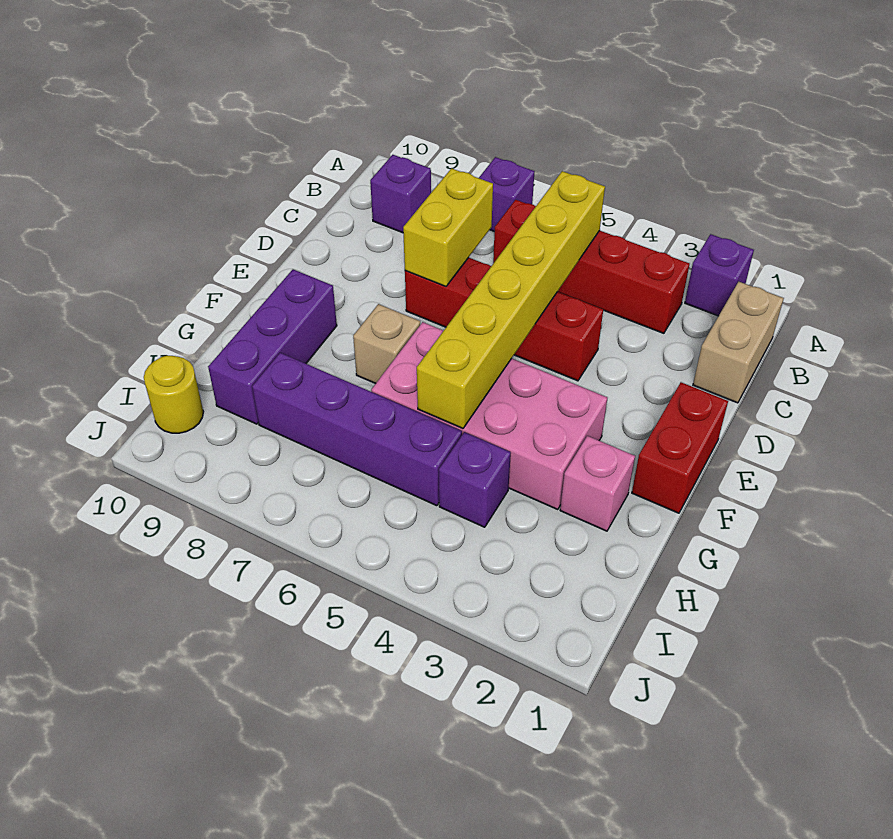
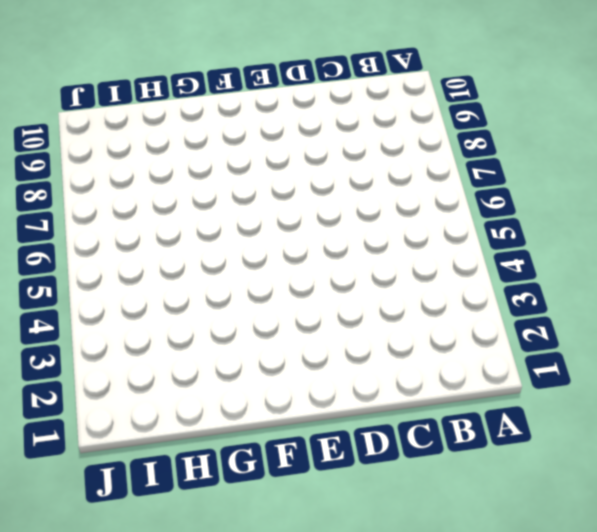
none -> purple brick A2 level 1
none -> purple brick A7 level 1
none -> tan brick B1:C1 level 1

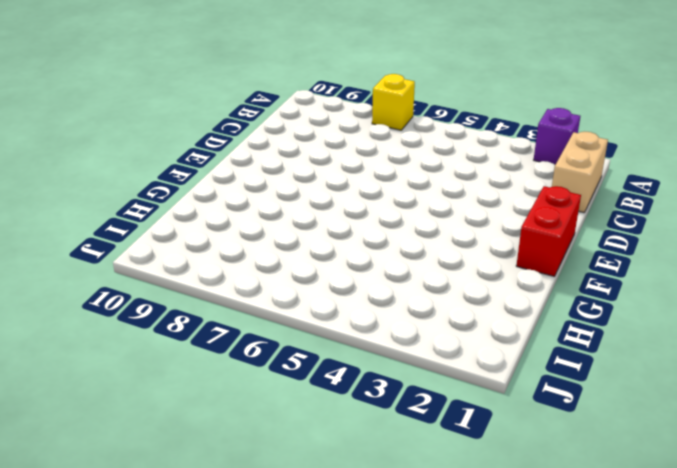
yellow brick A7 level 1 -> purple brick A7 level 1
none -> red brick B3:B6 level 1
none -> purple brick B9 level 1
none -> red brick D4:D7 level 1

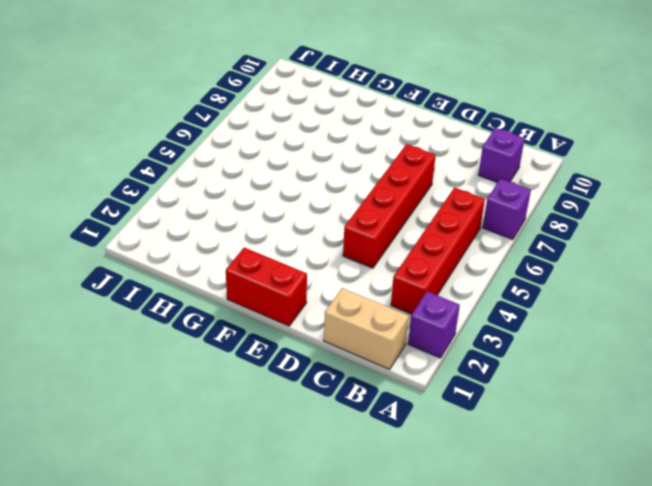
none -> pink brick F3:G6 level 1
none -> tan brick F7 level 1
none -> purple brick F9:H9 level 1

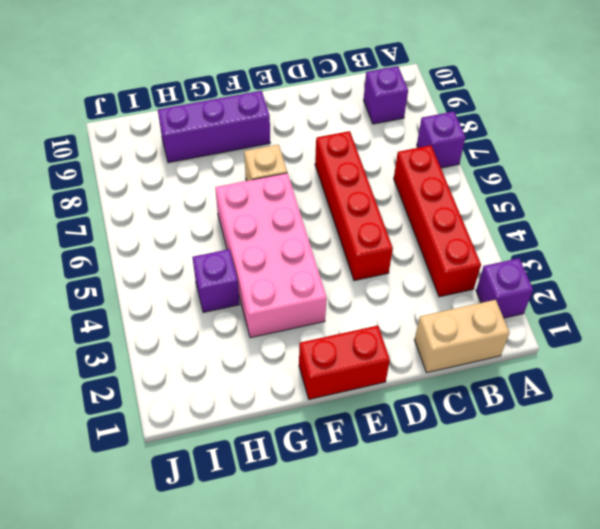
none -> pink brick G2 level 1
none -> purple brick H5:H8 level 1
none -> yellow round brick I10 level 1

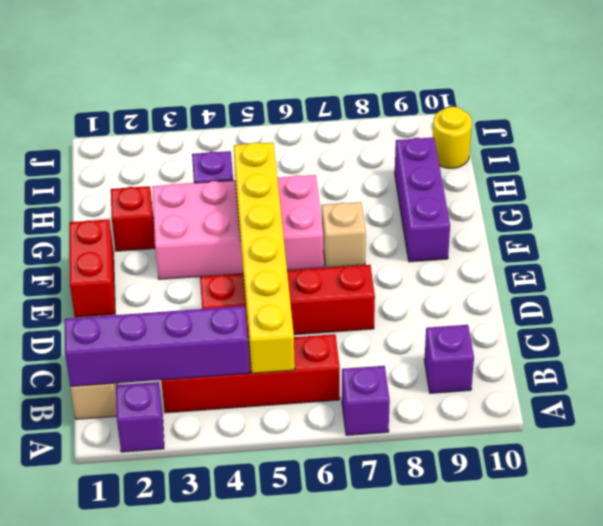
purple brick B1:B4 level 2 -> purple brick H5:H8 level 1
red brick G2 level 1 -> pink brick G2 level 1
none -> yellow brick C7:D7 level 2

